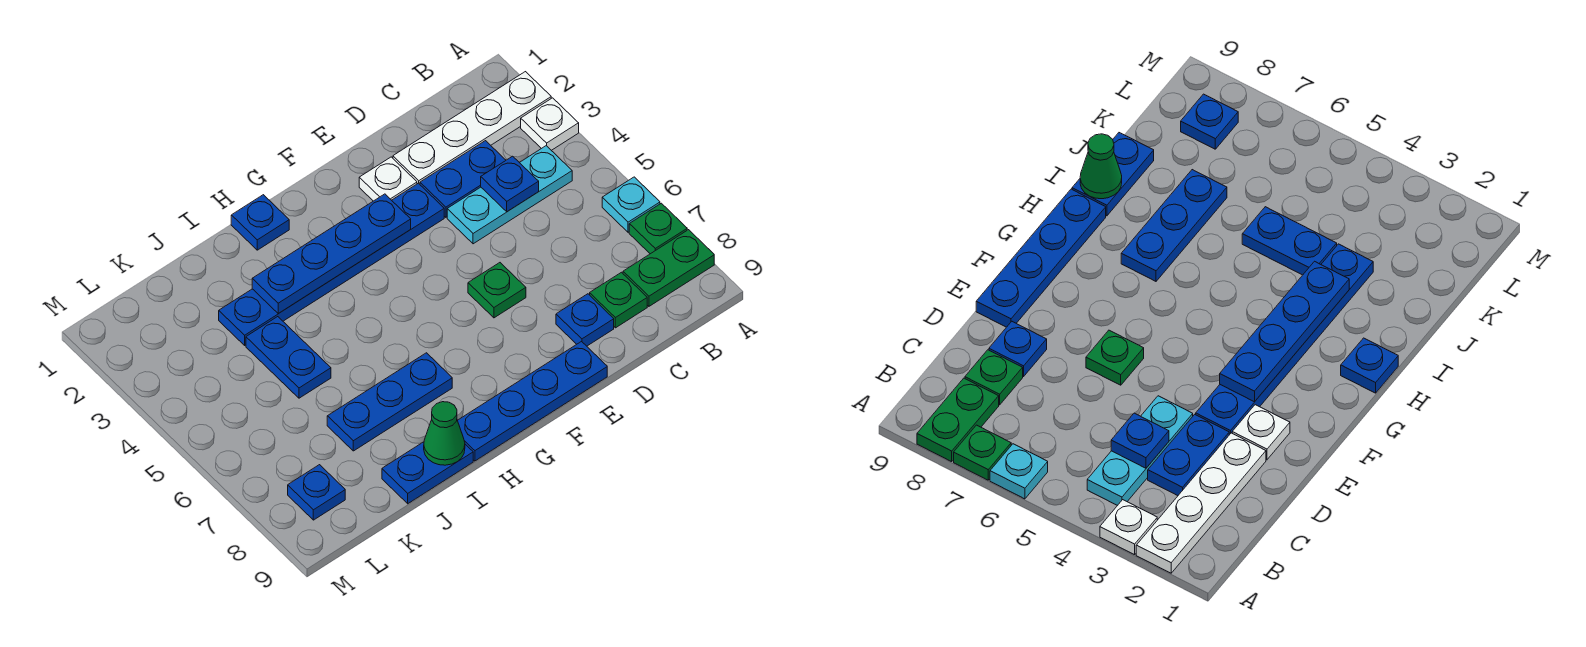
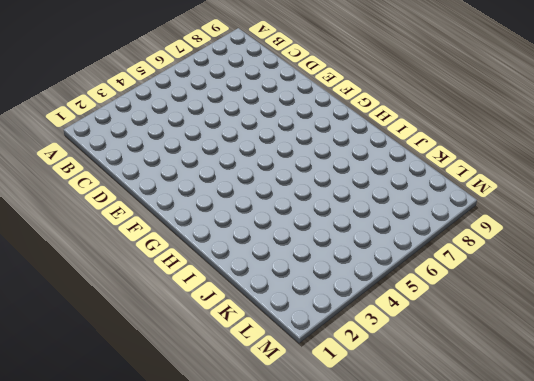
none -> white plate A2:D2 level 1
none -> white plate A3 level 1
none -> cyan plate A6 level 1

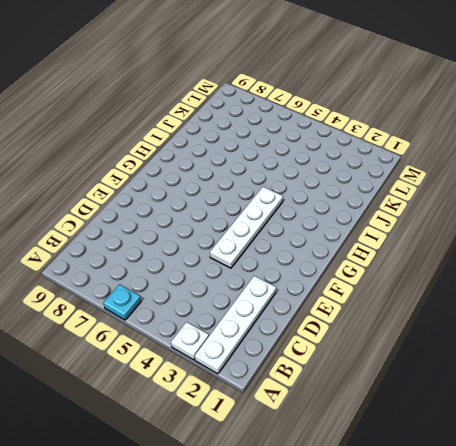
white plate E4:H4 level 1 -> none
none -> green plate A7 level 1
none -> green plate A8:B8 level 1
none -> cyan plate B4:D4 level 1

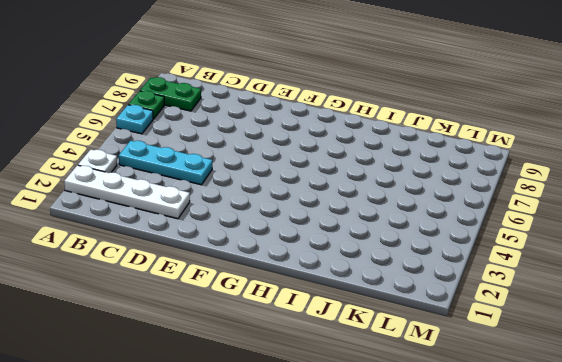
none -> blue plate C3:D3 level 1
none -> green plate C8 level 1
none -> blue plate D8 level 1

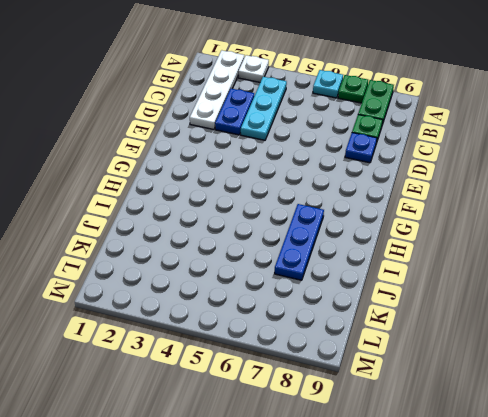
none -> white plate E2 level 1
none -> blue plate E3:J3 level 1
none -> green plate E6 level 1

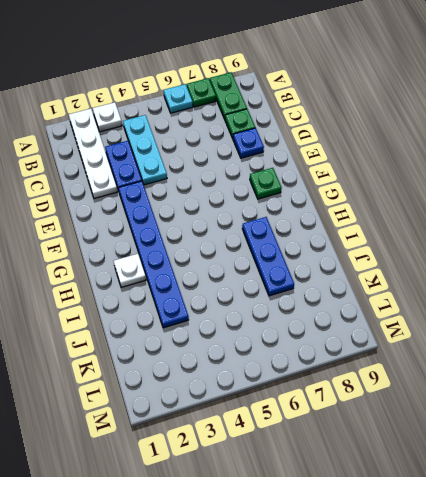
green plate F8 level 1 -> green plate E6 level 1
white plate H2 level 1 -> white plate E2 level 1
none -> blue plate E9:H9 level 1
none -> blue plate H1 level 1
none -> blue plate I9:J9 level 1

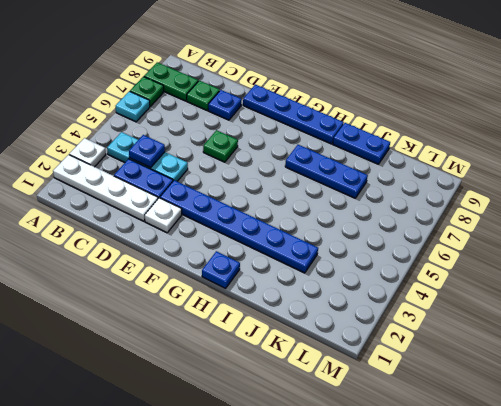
none -> blue plate J4:J5 level 1
none -> blue plate L8 level 1
none -> blue plate F3:I3 level 2

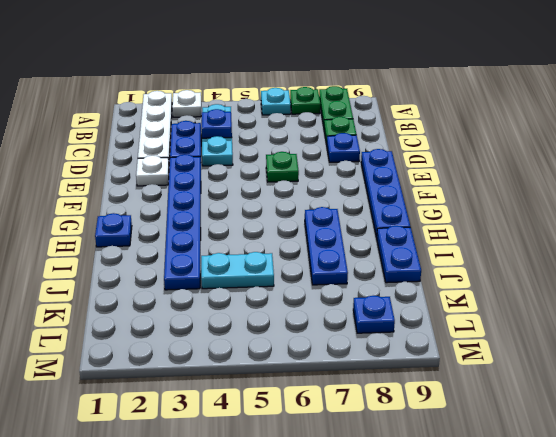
cyan plate J4:J5 level 1 -> blue plate J4:J5 level 1
none -> blue plate F3:I3 level 2
none -> green cone I9 level 2

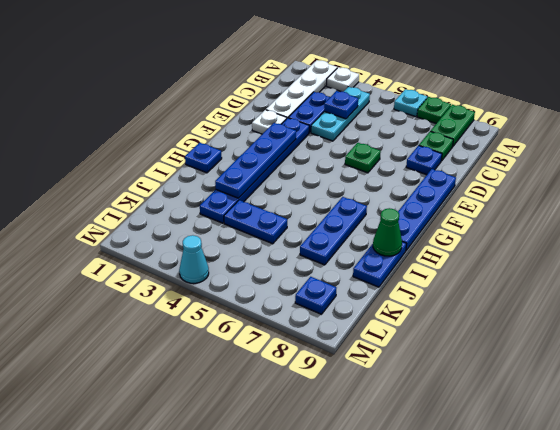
cyan cone M4 level 1 -> none

